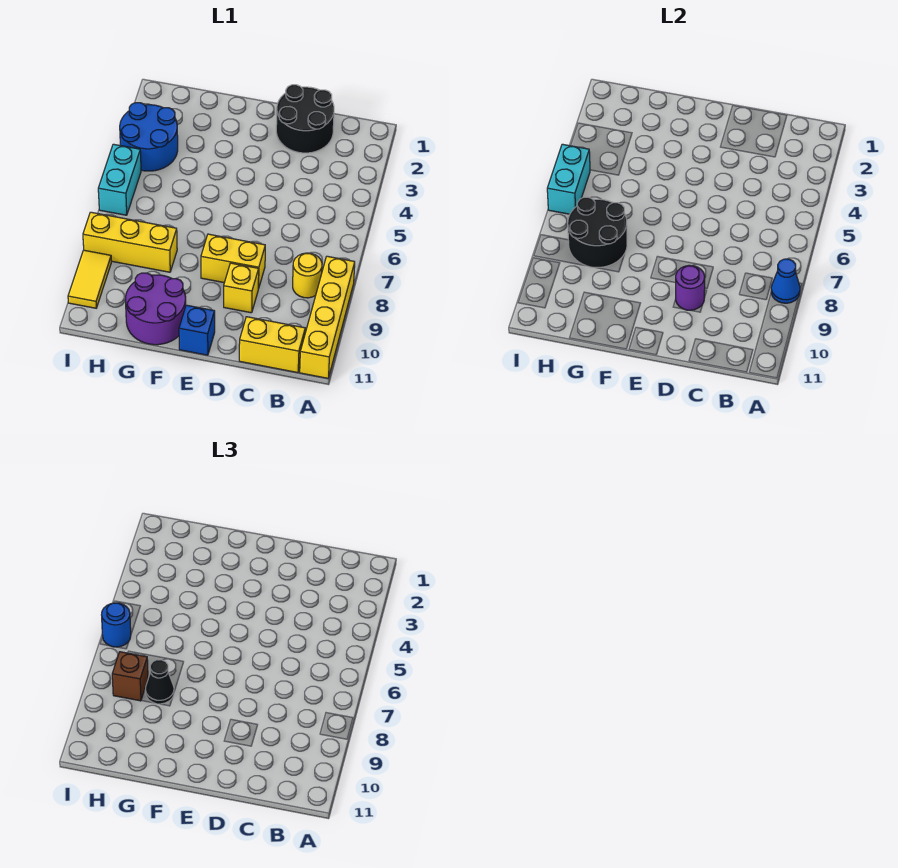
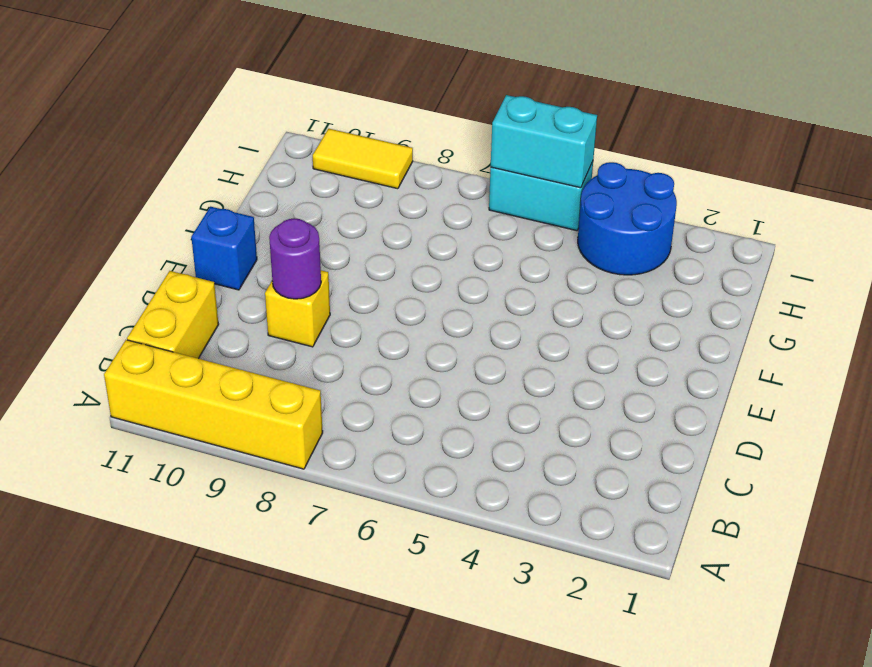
none -> yellow round brick B8 level 1
none -> black round brick C1:D2 level 1
none -> yellow brick D8:E8 level 1

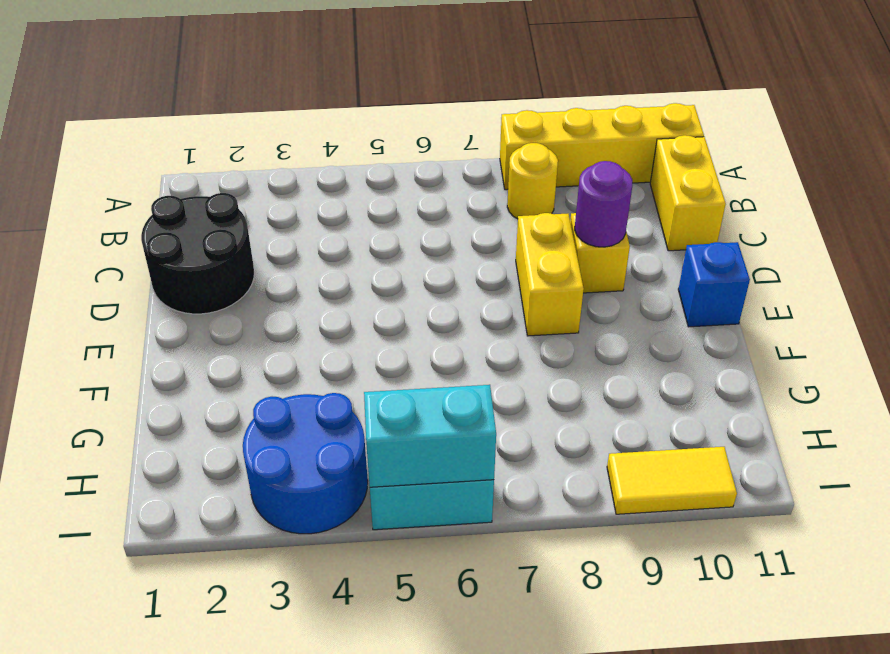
none -> purple round brick F10:G11 level 1
none -> yellow brick G8:I8 level 1
none -> blue cone A8 level 2

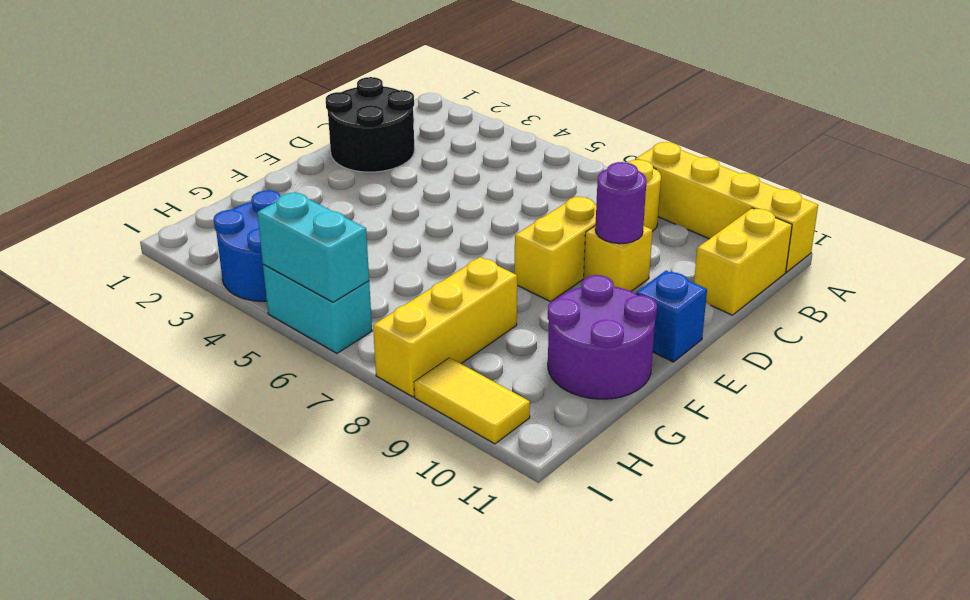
none -> blue cone A8 level 2
none -> black round brick G7:H8 level 2
none -> black cone G8 level 3

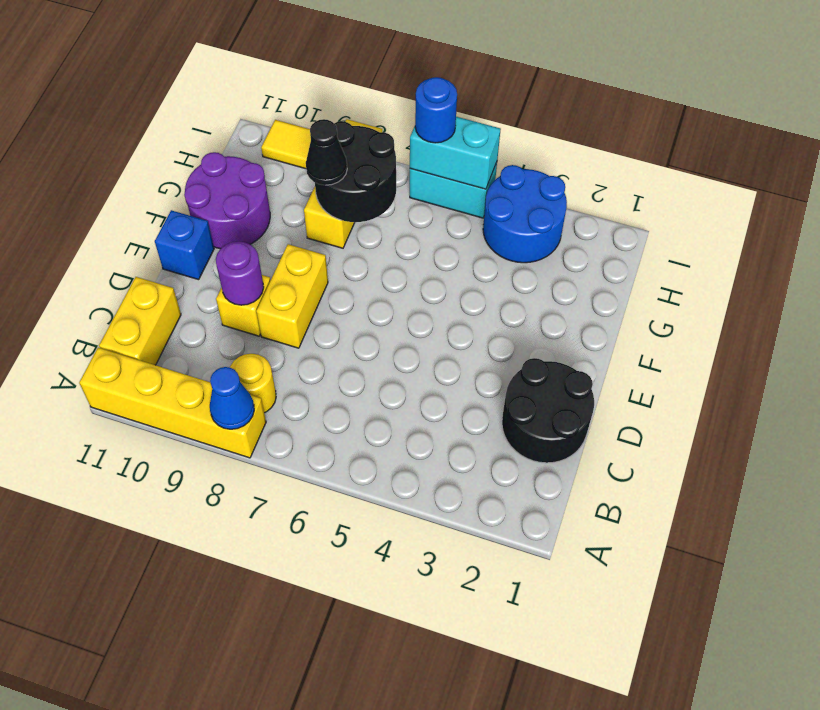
none -> brown brick H8 level 3

